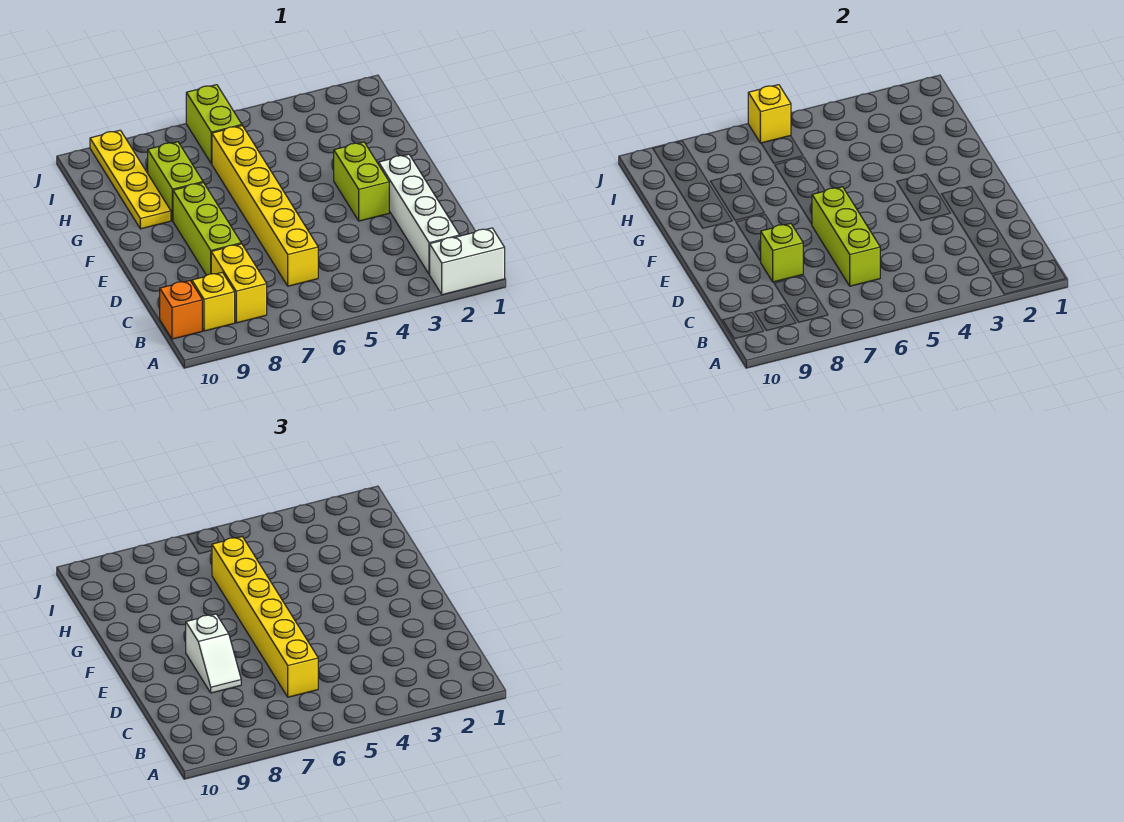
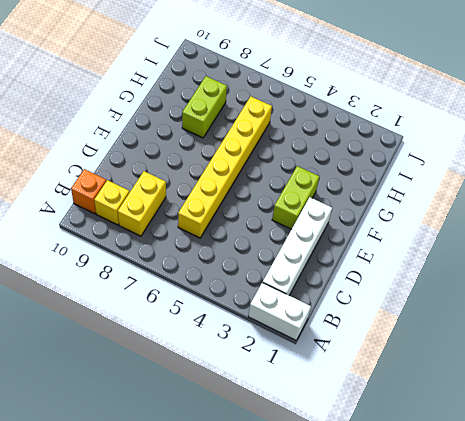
none -> lime brick D8:F8 level 1
none -> yellow plate G9:J9 level 1
none -> lime brick I6:J6 level 1

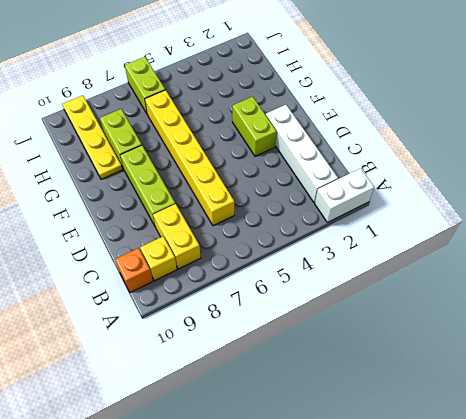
none -> lime brick C6:E6 level 2
none -> lime brick D8 level 2
none -> yellow brick J6 level 2

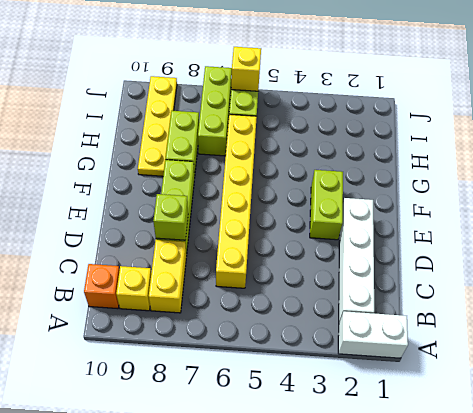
lime brick H7:J7 level 1 -> lime brick C6:E6 level 2
none -> yellow brick C6:H6 level 3
none -> white slope D8:E8 level 3 top E

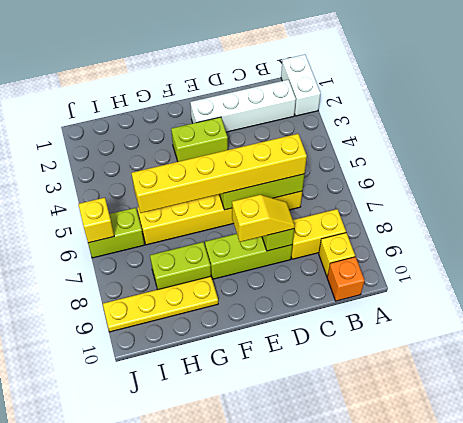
yellow slope D8:E8 level 3 top E -> white slope D8:E8 level 3 top E

